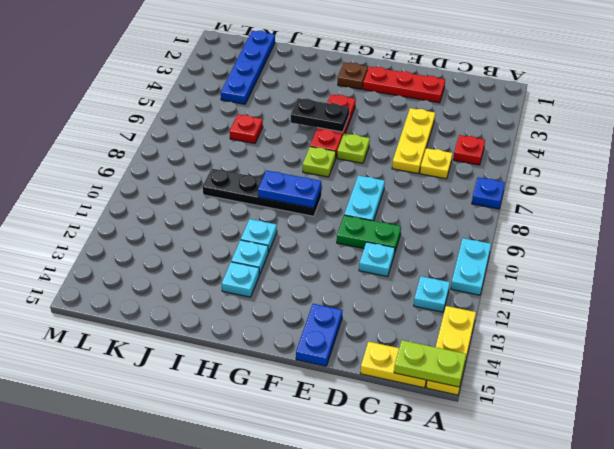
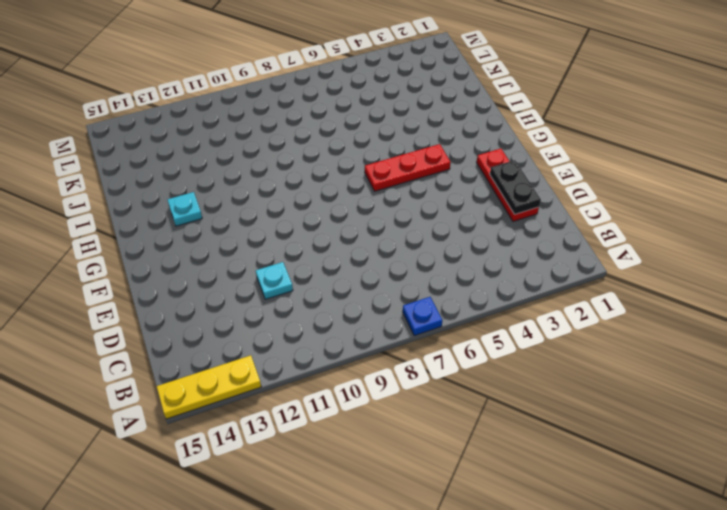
black plate D2:E2 level 2 -> black plate G5:H5 level 2
none -> cyan plate A10:A11 level 1
none -> red plate B5 level 1
none -> cyan plate B12 level 1

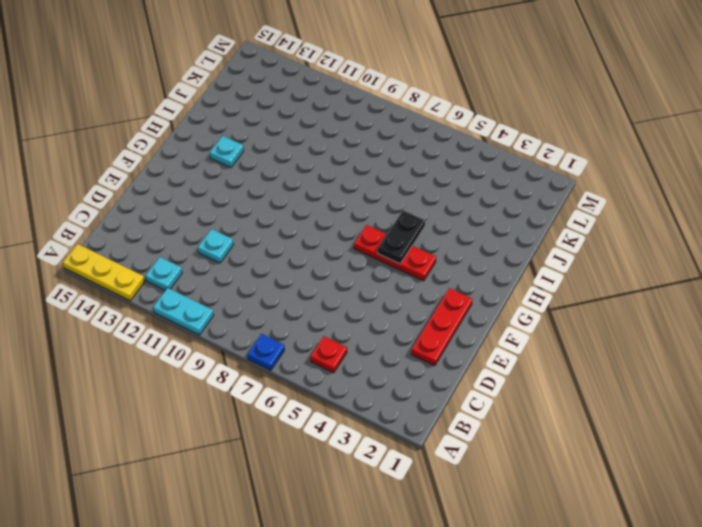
none -> yellow plate B15:C15 level 1
none -> yellow plate C6 level 1
none -> yellow plate D4:D6 level 1

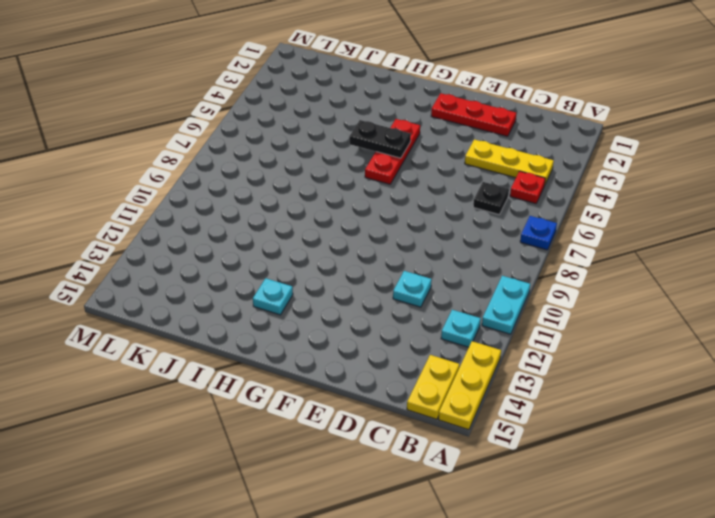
yellow plate B4:D4 level 1 -> yellow plate D4:D6 level 1
yellow plate B14:B15 level 1 -> yellow plate B15:C15 level 1
black plate C6 level 1 -> yellow plate C6 level 1
none -> green plate D10:E10 level 1
none -> cyan plate E8:E9 level 1
none -> blue plate E14:E15 level 1

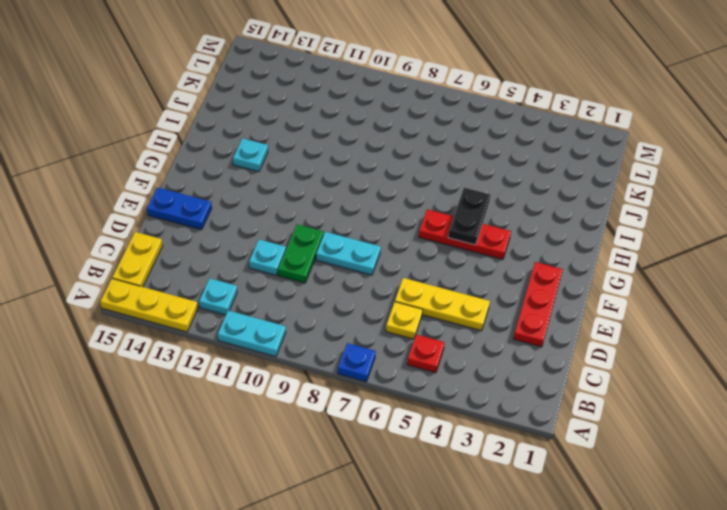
none -> lime plate F6 level 1
none -> brown plate G2 level 1
none -> lime plate G7 level 1

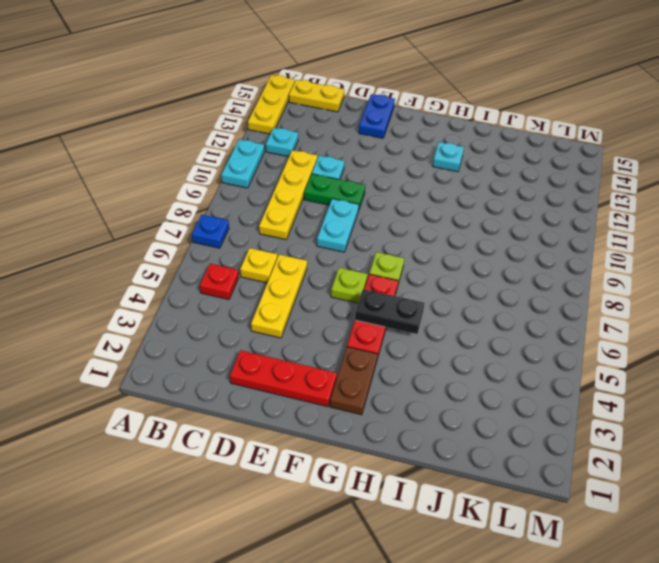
yellow plate C8:C11 level 1 -> none
brown plate G2:G3 level 1 -> brown plate G2 level 1
none -> black plate G9:J9 level 1
none -> cyan plate H11 level 1
none -> cyan plate H12 level 1

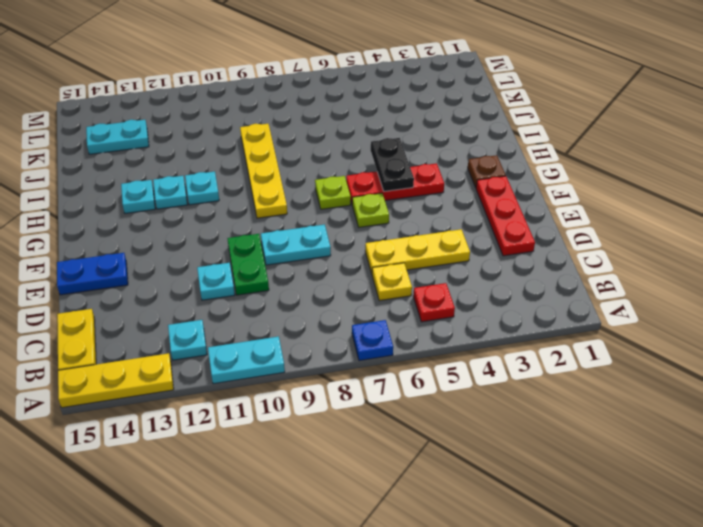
yellow plate G9:J9 level 1 -> black plate G9:J9 level 1
cyan plate K13:K14 level 1 -> none
none -> red plate J6 level 1
none -> blue plate K1:K4 level 1
none -> lime plate A15:B15 level 2

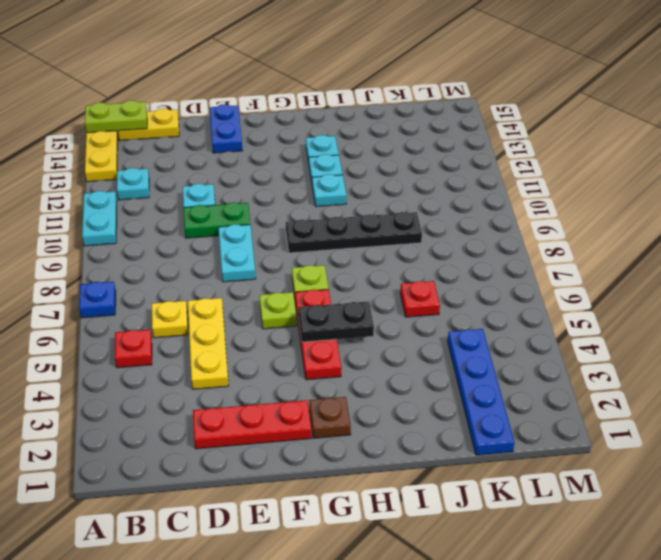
none -> blue plate G9:H9 level 2

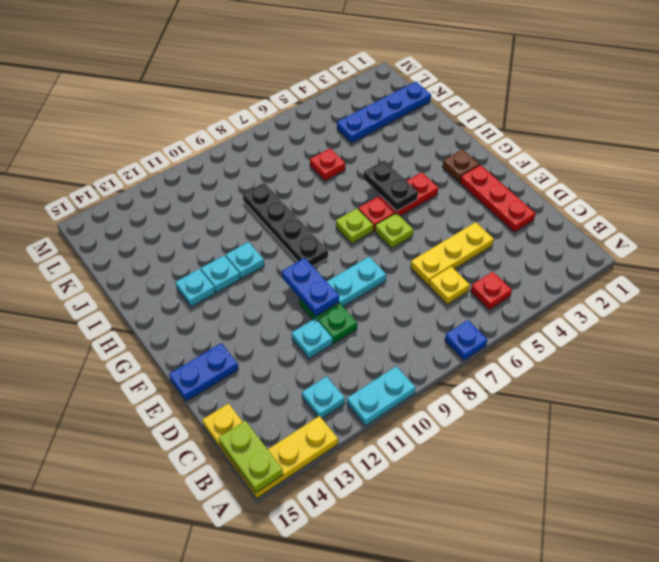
blue plate E10:F10 level 2 -> blue plate G9:H9 level 2

